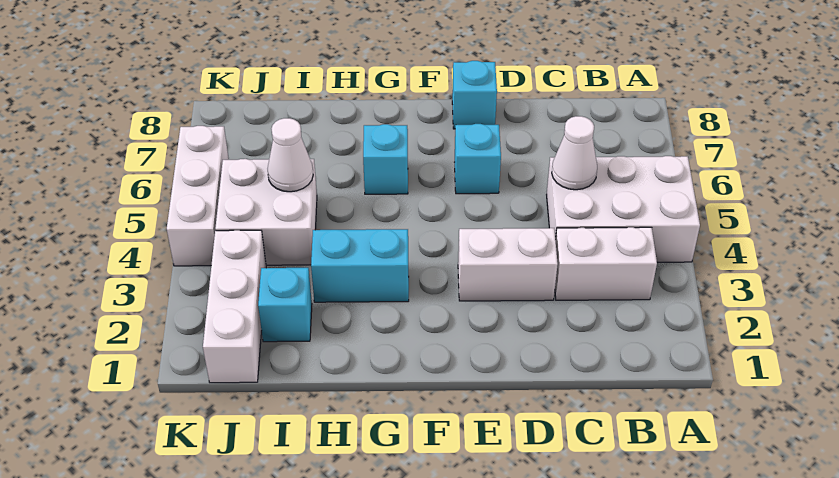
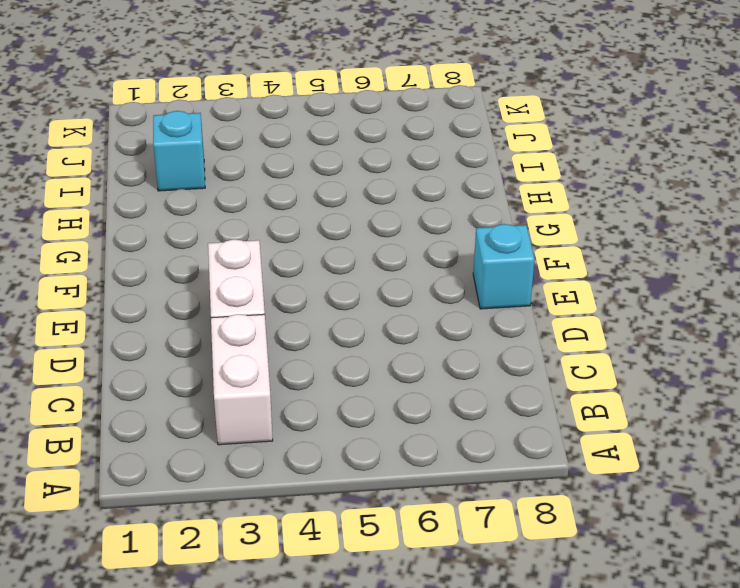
none -> white brick A4:C5 level 1
none -> cyan brick E6 level 1
none -> cyan brick G3:H3 level 1

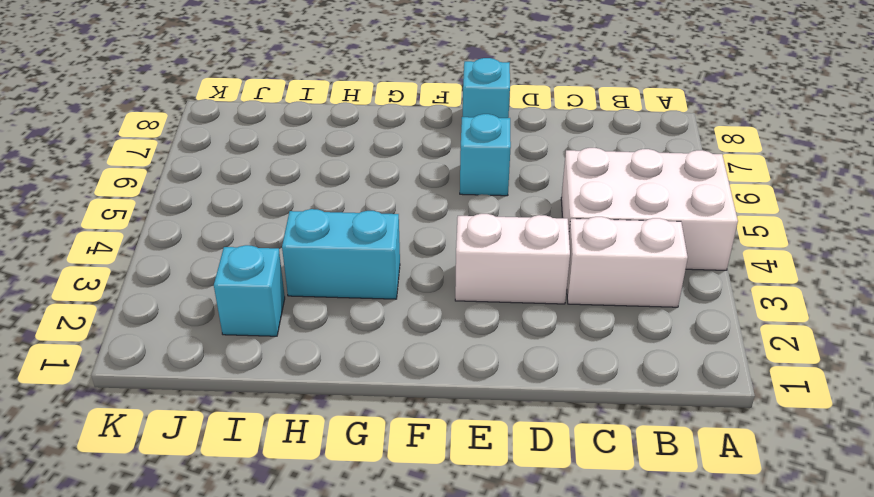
none -> cyan brick G6 level 1
none -> white brick I4:J5 level 1
none -> white brick J1:J3 level 1

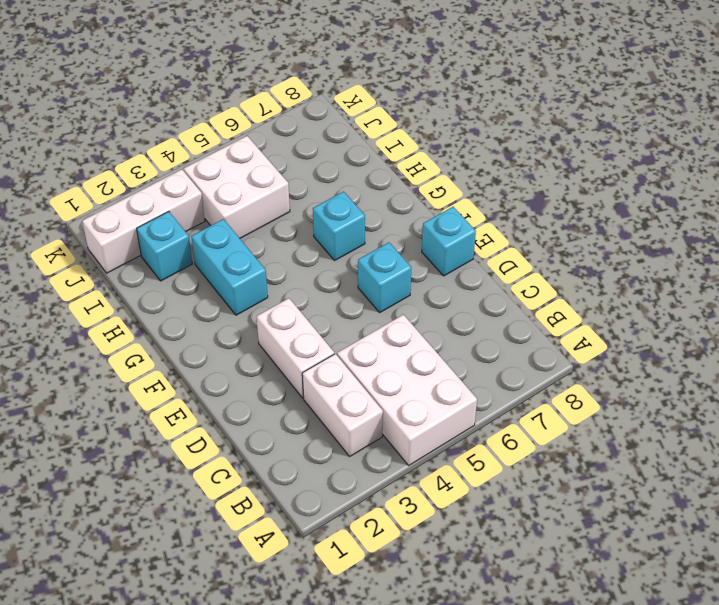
none -> white brick K4:K6 level 1
none -> white cone C5 level 2
none -> white cone I5 level 2

